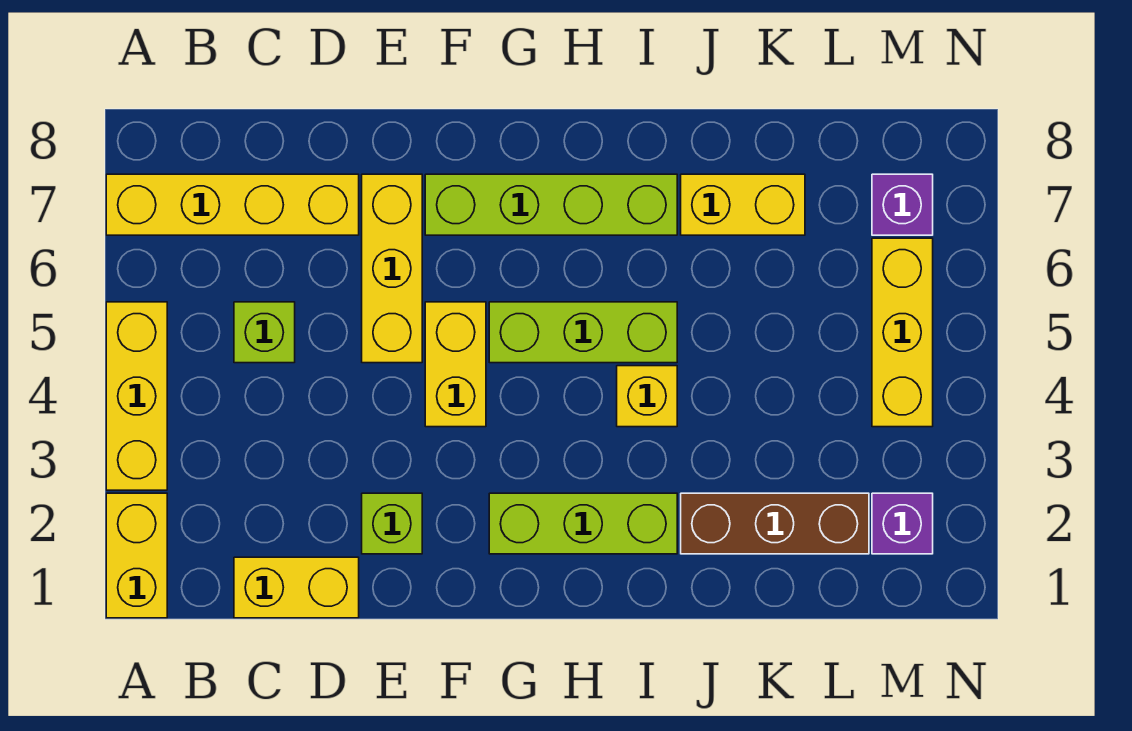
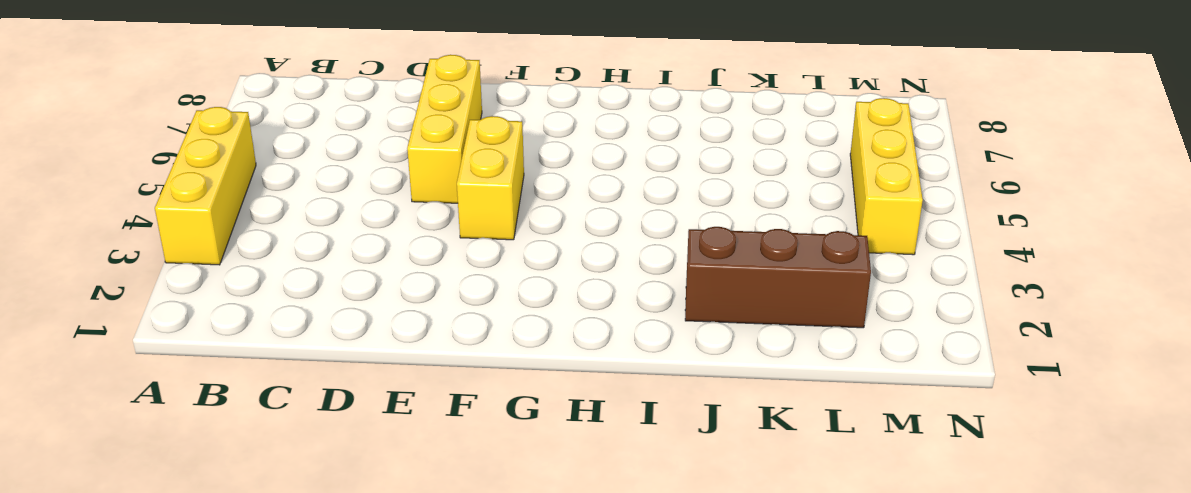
none -> yellow brick A1:A2 level 1
none -> yellow brick A7:D7 level 1
none -> yellow brick C1:D1 level 1

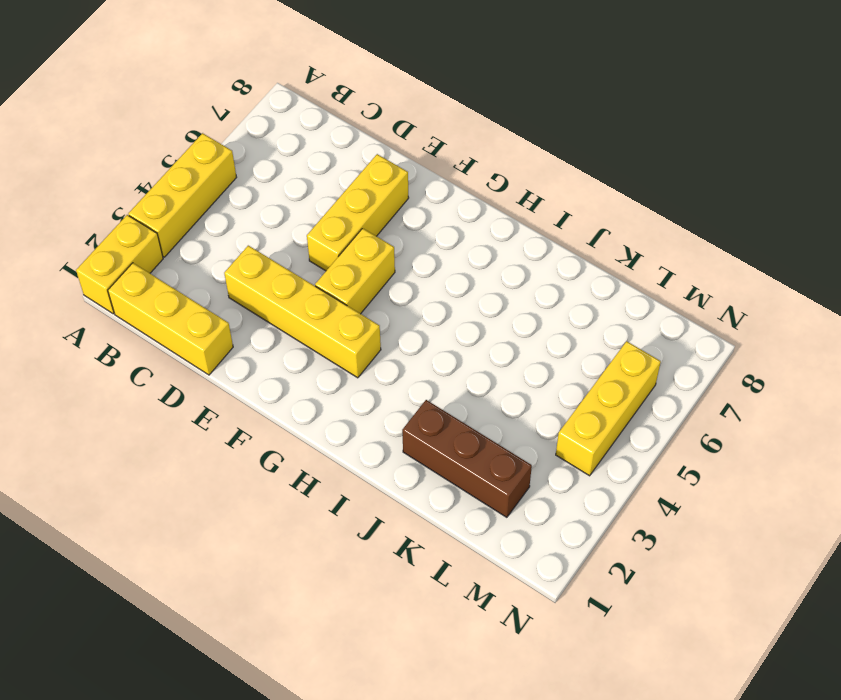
yellow brick B1:D1 level 1 -> yellow brick C1:D1 level 1
yellow brick D3:G3 level 1 -> yellow brick A7:D7 level 1
none -> lime brick C5 level 1
none -> lime brick E2 level 1
none -> lime brick F7:I7 level 1

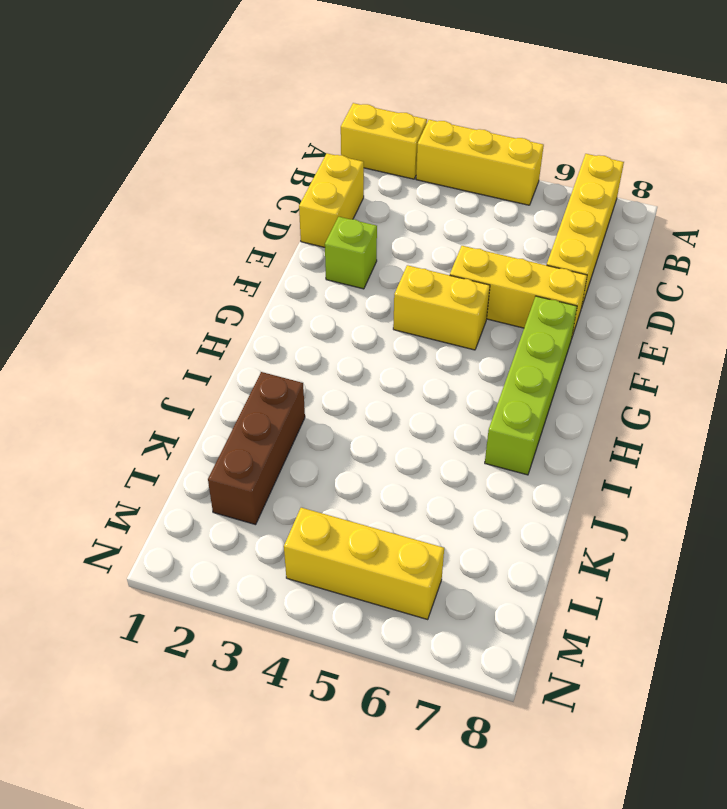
none -> lime brick C5 level 1
none -> lime brick G2:I2 level 1
none -> lime brick G5:I5 level 1

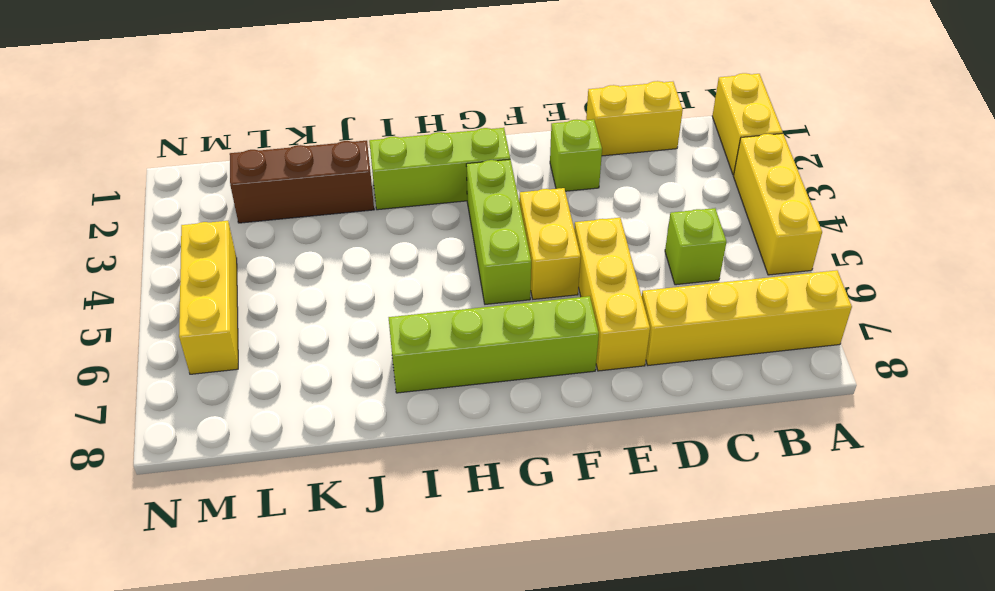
lime brick G3:G5 level 1 -> lime brick G5:I5 level 1
none -> yellow brick I4 level 1
none -> yellow brick J7:K7 level 1
none -> purple brick M2 level 1

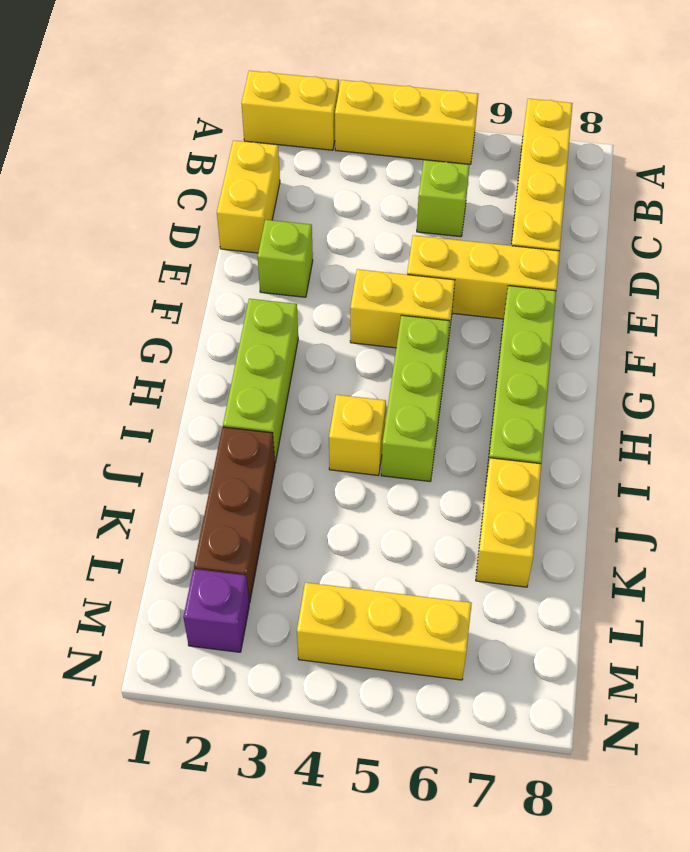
none -> purple brick M7 level 1

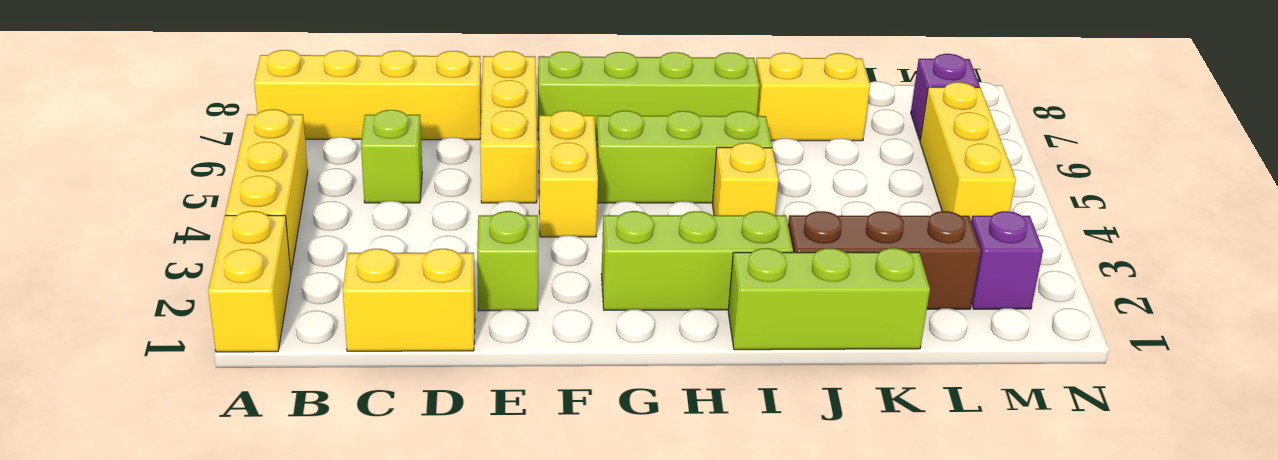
lime brick I1:K1 level 1 -> none

